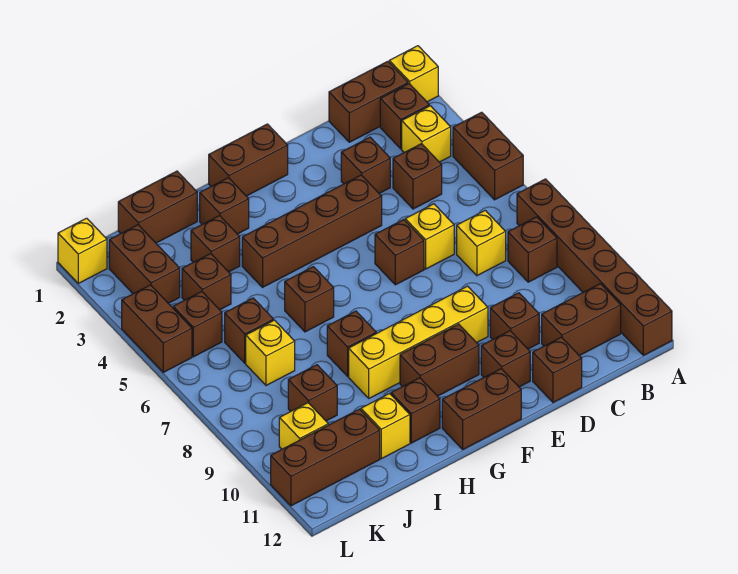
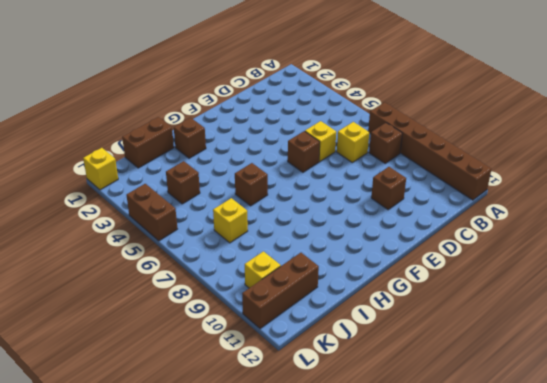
none -> yellow brick A1 level 1
none -> brown brick A4:A5 level 1
none -> brown brick B1:C1 level 1
none -> brown brick B2 level 1

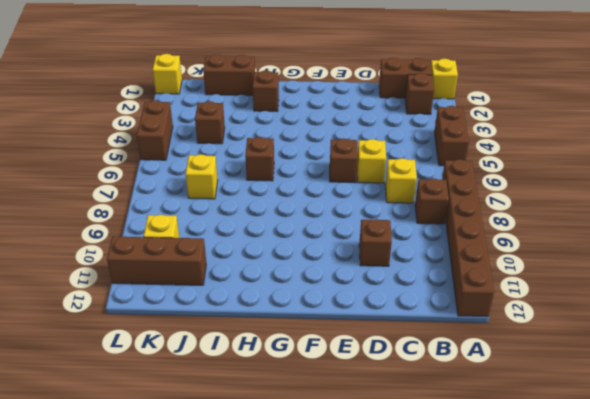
none -> yellow brick B3 level 1
none -> brown brick B11:C11 level 1
none -> brown brick C4 level 1
none -> brown brick D3 level 1

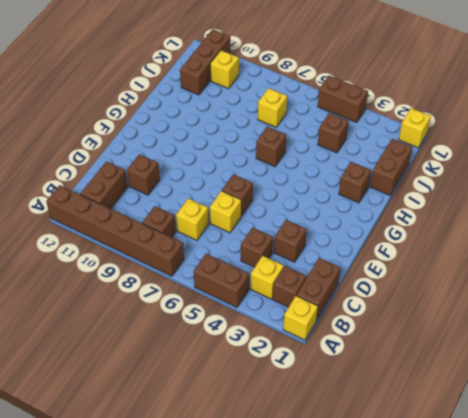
none -> brown brick D12 level 1
none -> brown brick E4:H4 level 1
none -> yellow brick E9:H9 level 1
none -> brown brick E11 level 1

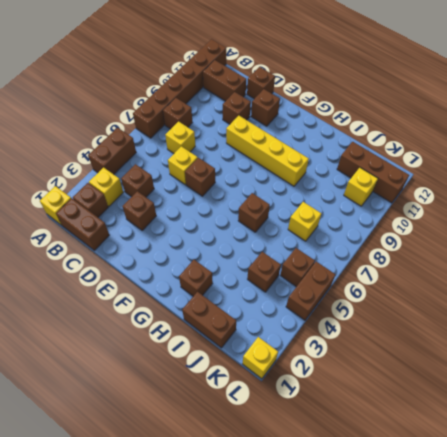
none -> brown brick E4:H4 level 1
none -> brown brick F1:G1 level 1
none -> brown brick F10:G10 level 1
none -> brown brick F12:G12 level 1

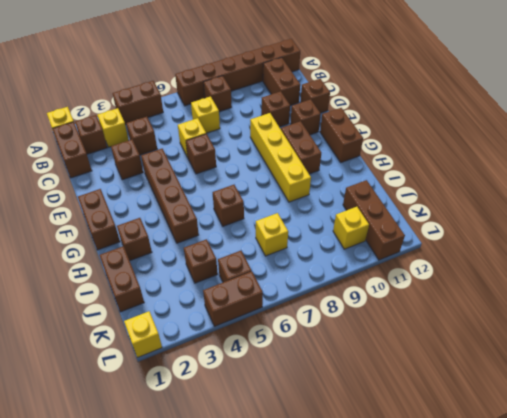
none -> brown brick H8 level 1
none -> brown brick H11 level 1
none -> brown brick I3 level 1
none -> yellow brick I11 level 1

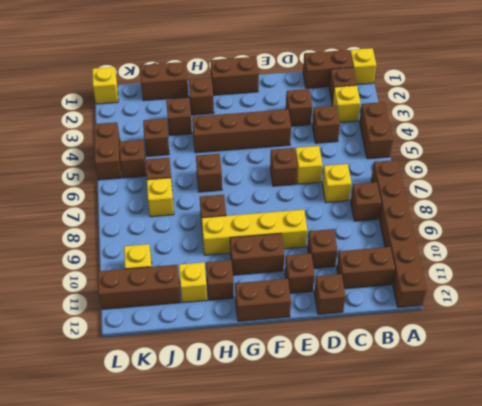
none -> brown brick J9 level 1
none -> brown brick K2:K3 level 1

